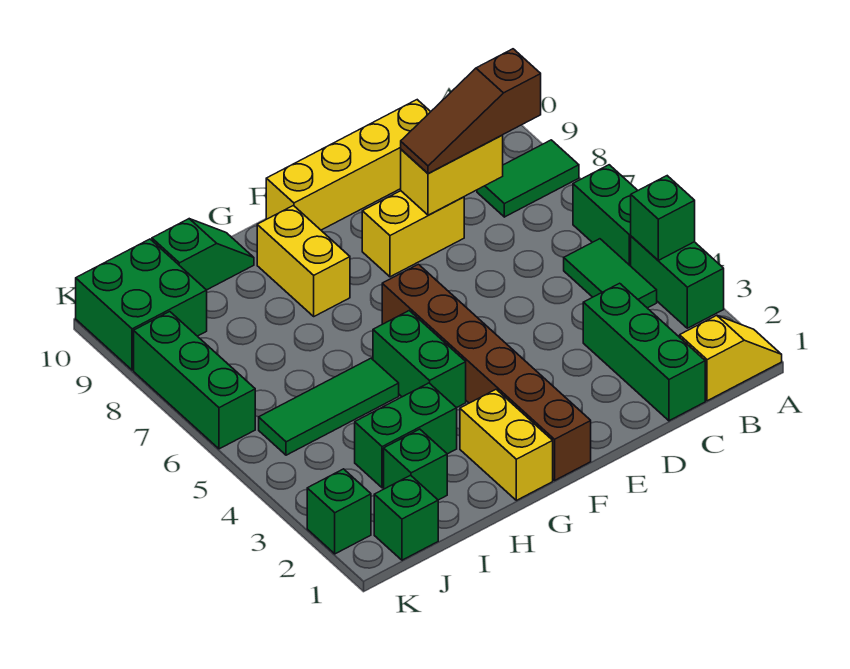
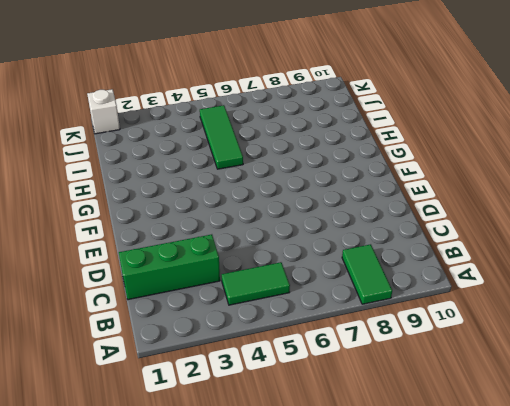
white brick K1 level 1 -> none
none -> yellow slope A1:B1 level 1 top B
none -> green brick A3:A4 level 1
none -> green brick A5:A6 level 1

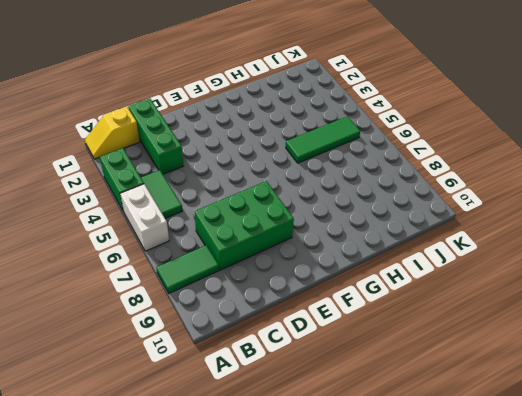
white brick A5:A6 level 1 -> green brick A5:A6 level 1
green brick C7:E8 level 1 -> yellow brick D8:E8 level 1
none -> yellow brick C10:F10 level 1
none -> brown brick F1:F6 level 1
none -> yellow brick G1:G2 level 1

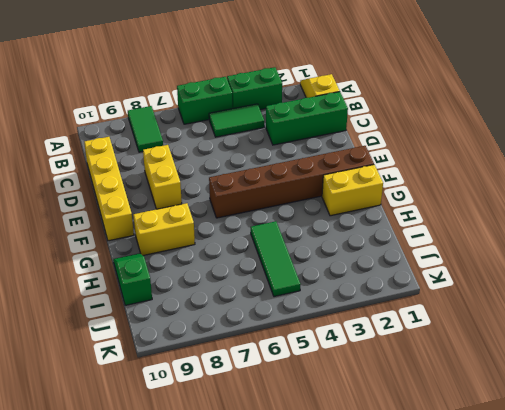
none -> green brick G4:G5 level 1
none -> green brick H3:I3 level 1
none -> green brick I2 level 1

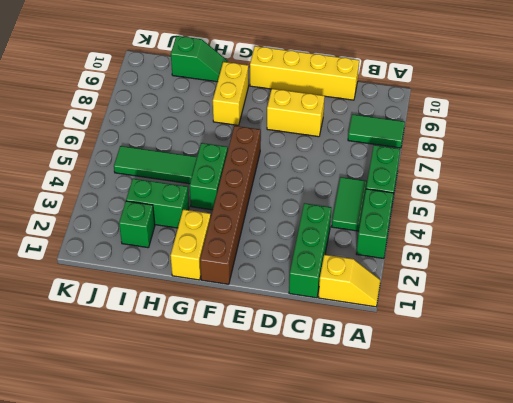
none -> green brick J1 level 1
none -> green brick J9:K10 level 1
none -> green brick K2 level 1

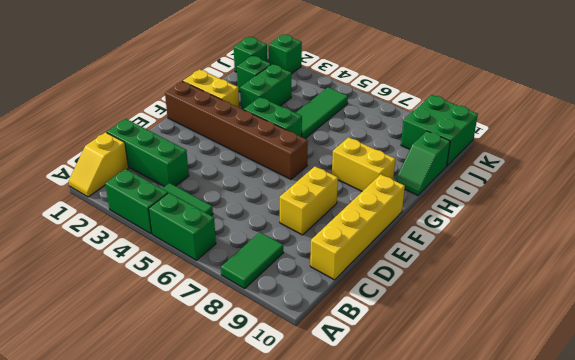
none -> green brick K6:K8 level 1
none -> green brick A4 level 2
none -> yellow brick C8:D8 level 2

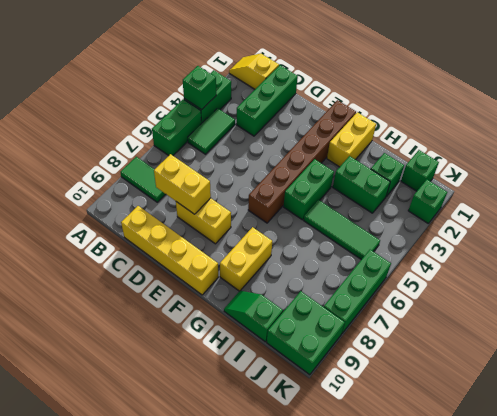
none -> brown slope B8:D8 level 3 top B

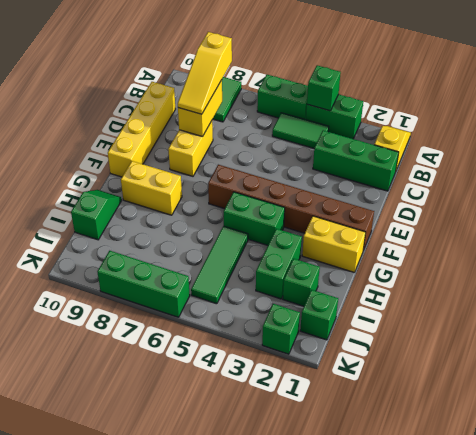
yellow slope B8:D8 level 3 top B -> brown slope B8:D8 level 3 top B
none -> green brick J9:K10 level 1

